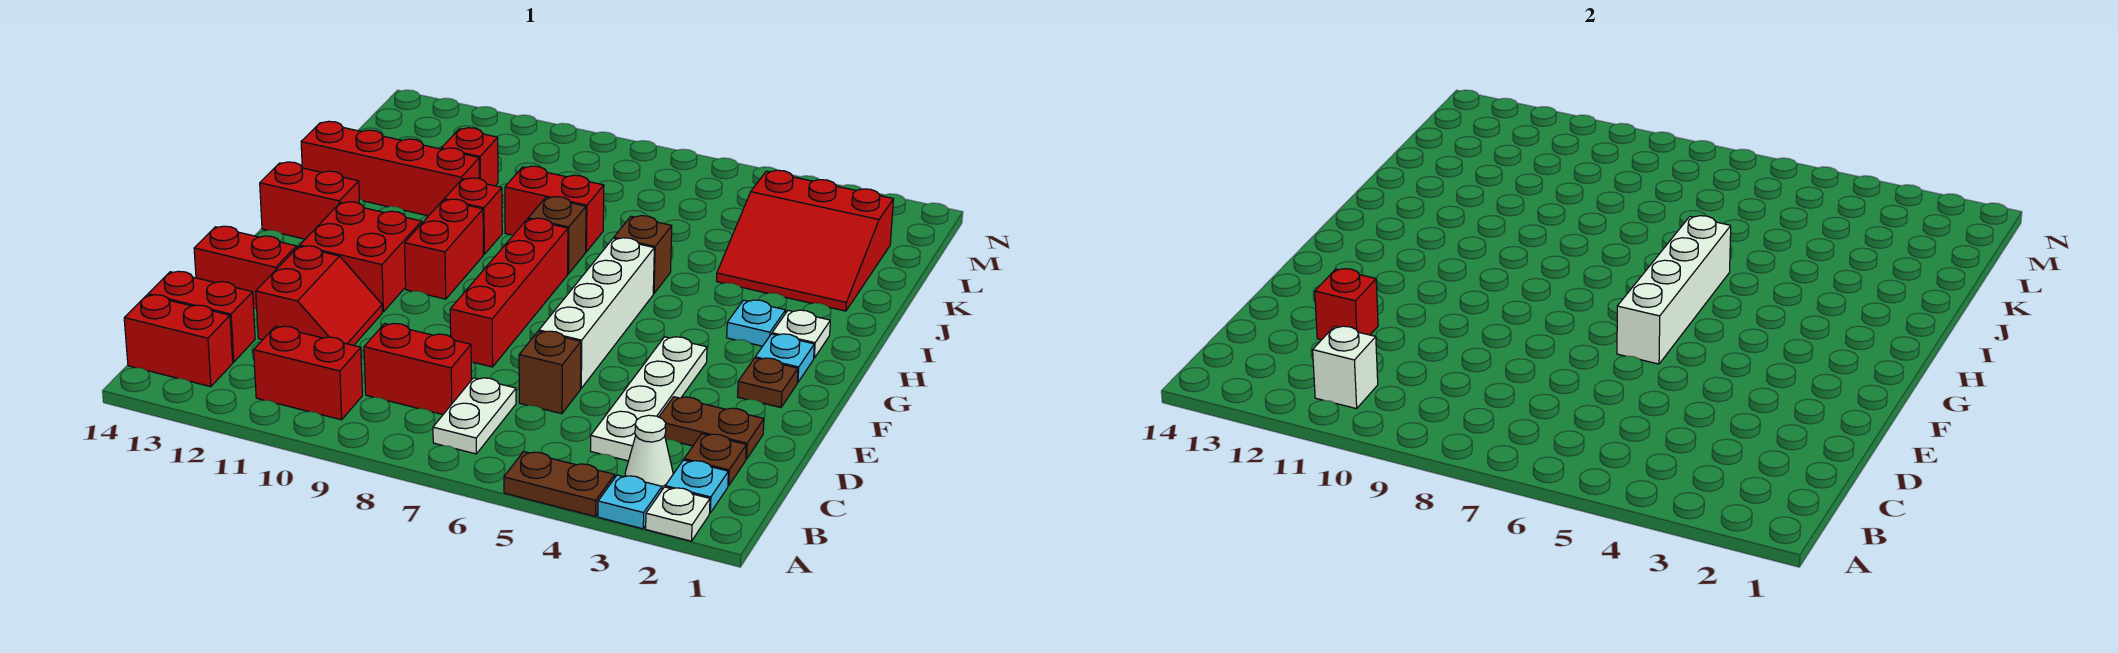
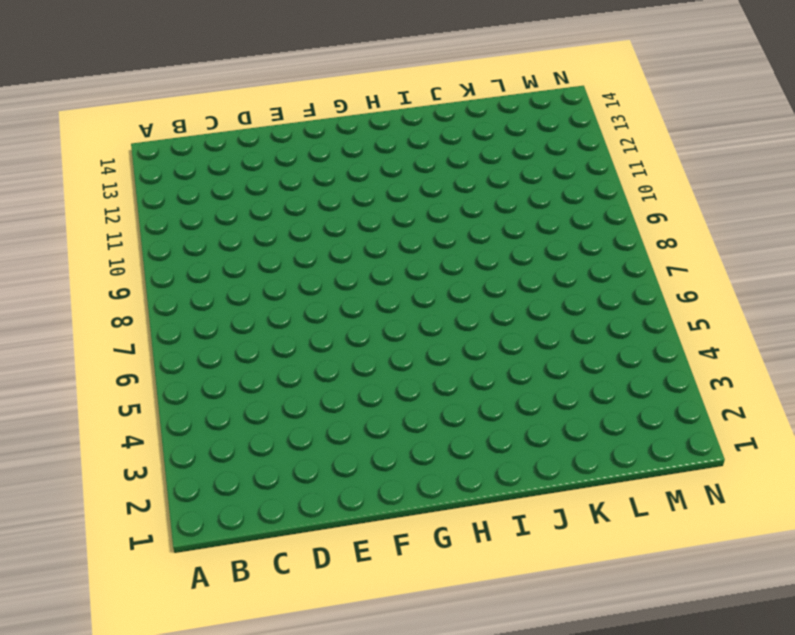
none -> white plate A2 level 1
none -> cyan plate A3 level 1
none -> brown plate A4:A5 level 1
none -> cyan plate B2 level 1

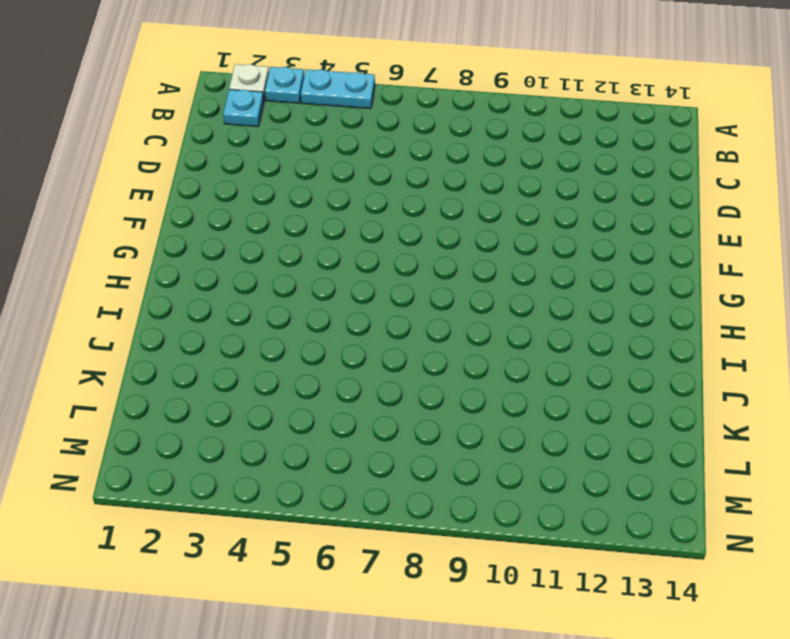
cyan plate A4:A5 level 1 -> brown plate A4:A5 level 1
none -> white cone B3 level 1
none -> white plate B7:C7 level 1
none -> red brick B10:B11 level 1
none -> red brick B13:B14 level 1

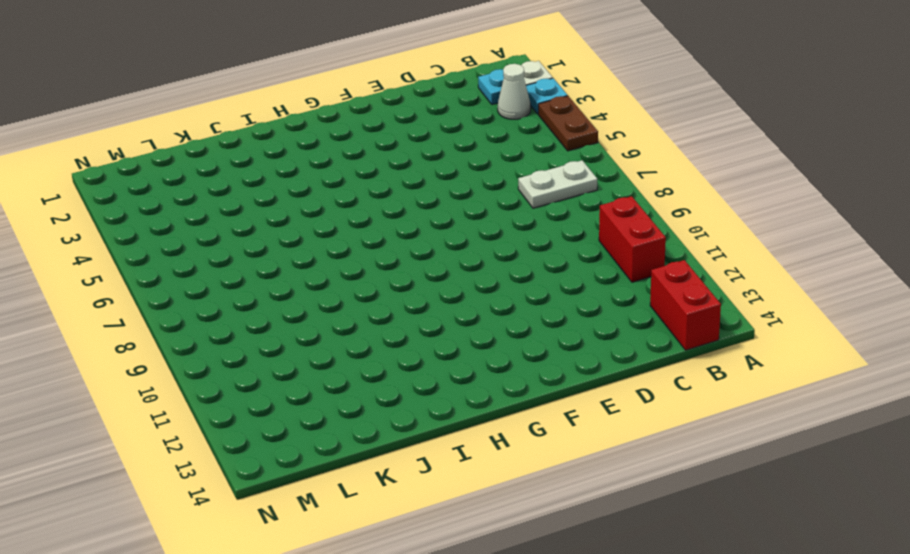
none -> brown plate C2 level 1
none -> white plate C4:F4 level 1
none -> red brick C8:C9 level 1
none -> red brick C13:C14 level 1

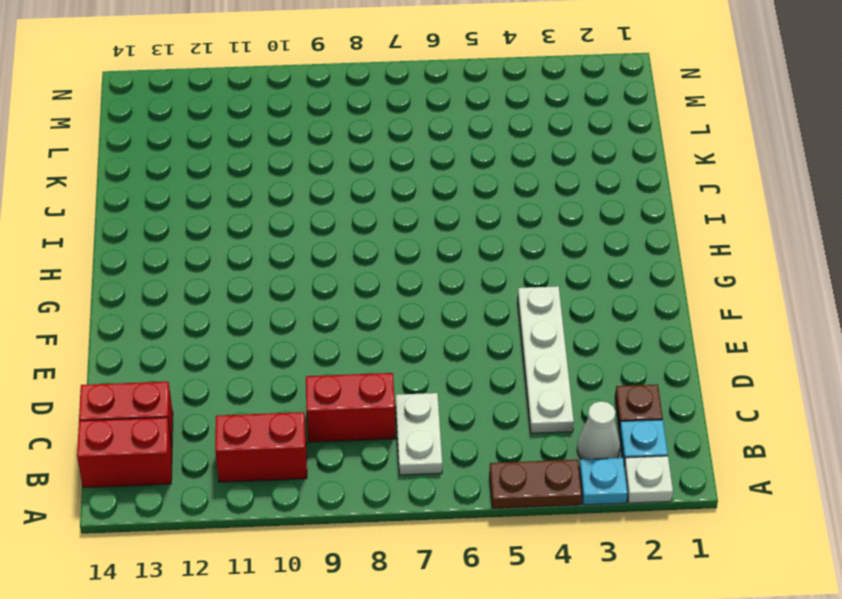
none -> brown plate D2:D3 level 1
none -> brown brick D6 level 1
none -> red slope D11:E12 level 1 top 12
none -> white brick E6:H6 level 1

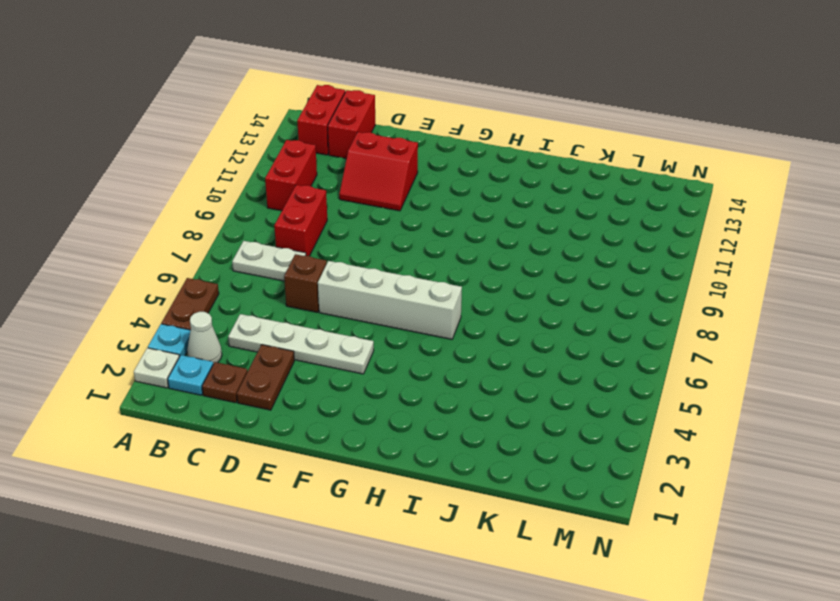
none -> red brick E8:H8 level 1
none -> red brick E13:E14 level 1
none -> brown plate F2 level 1
none -> red brick F11:G12 level 1

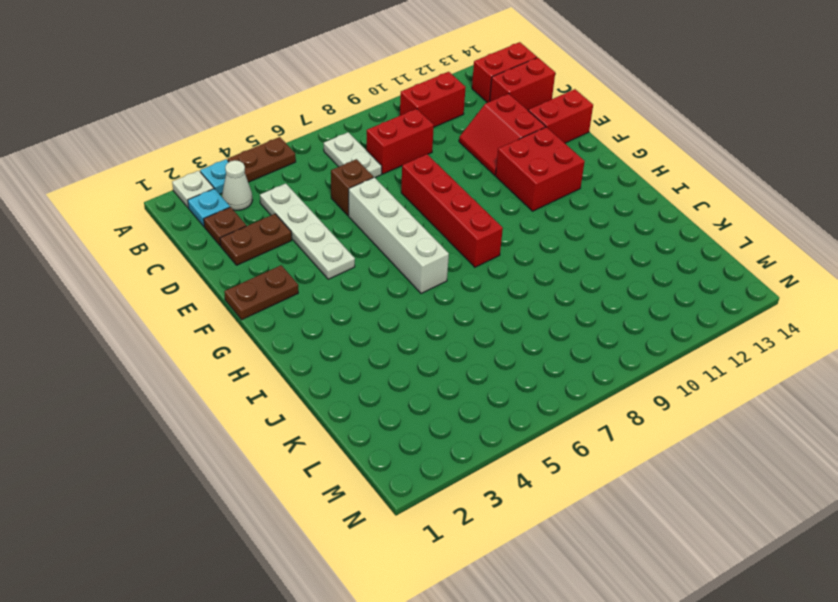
brown plate F1:F2 level 1 -> brown plate F2 level 1
none -> cyan plate G2 level 1
none -> red brick G10:H10 level 1
none -> white plate H2 level 1
none -> cyan plate H3 level 1

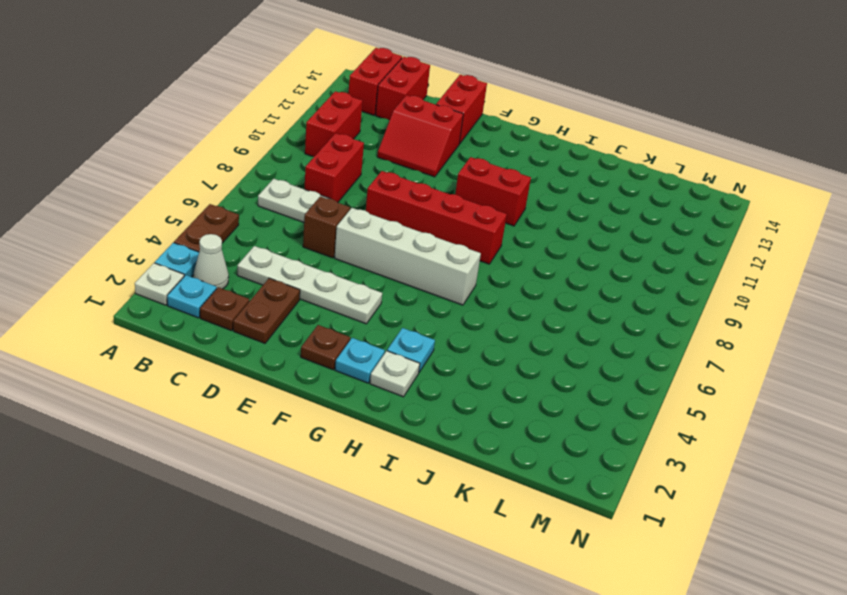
none -> red brick F11:G12 level 1
none -> red brick H13:H14 level 1
none -> brown brick I6 level 1
none -> brown brick I8 level 1

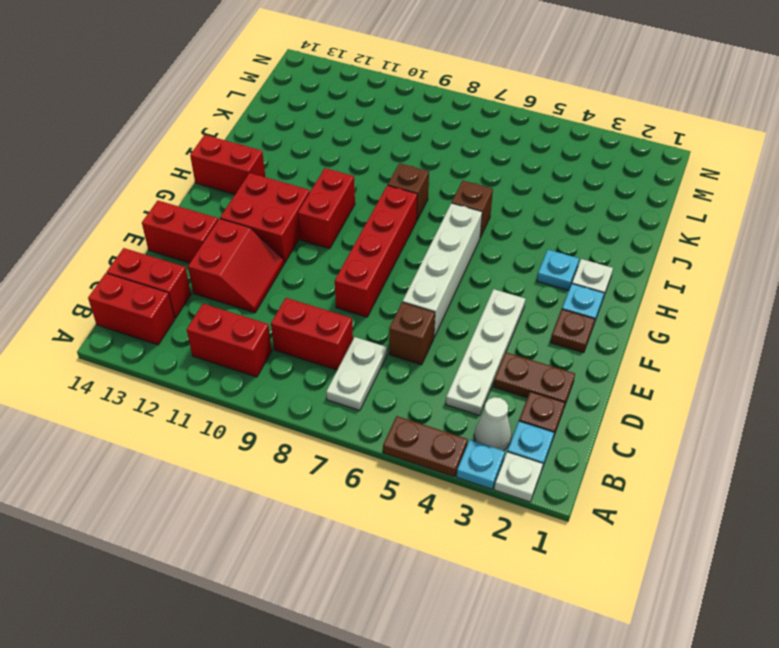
none -> red brick I10 level 1
none -> red slope J2:L4 level 1 top L
none -> red brick J8:J9 level 1
none -> red brick J11:J14 level 1

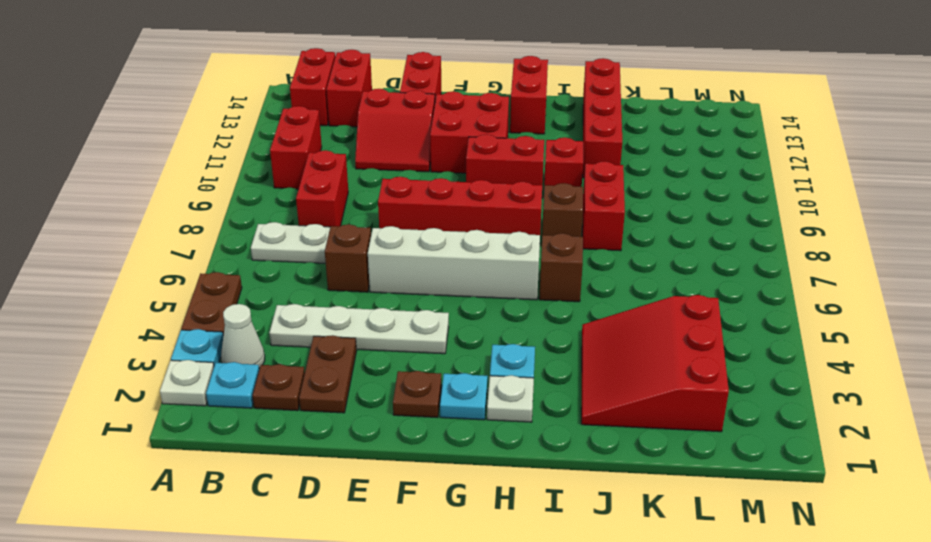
none -> red brick K11 level 1
none -> white brick B11 level 2
none -> red brick D12 level 2
none -> white brick F6:I6 level 2

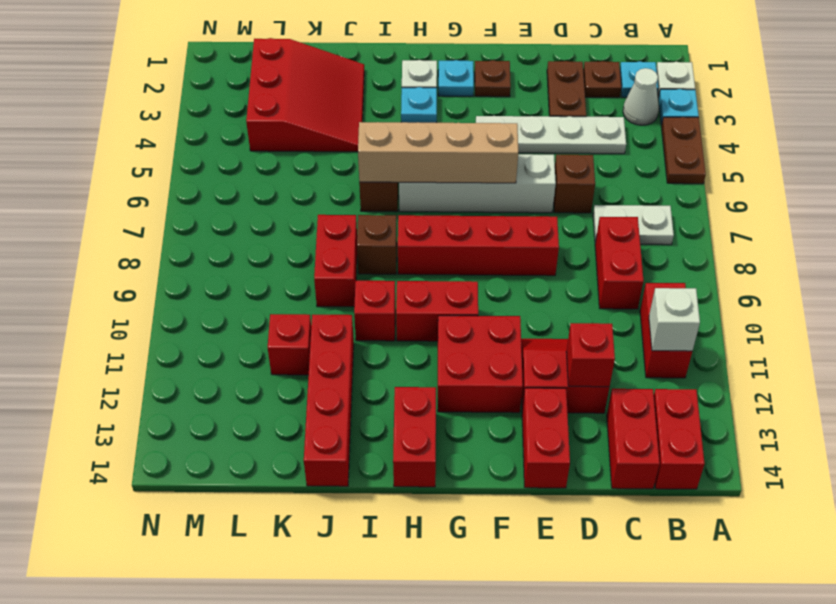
tan brick F6:I6 level 2 -> white brick F6:I6 level 2

